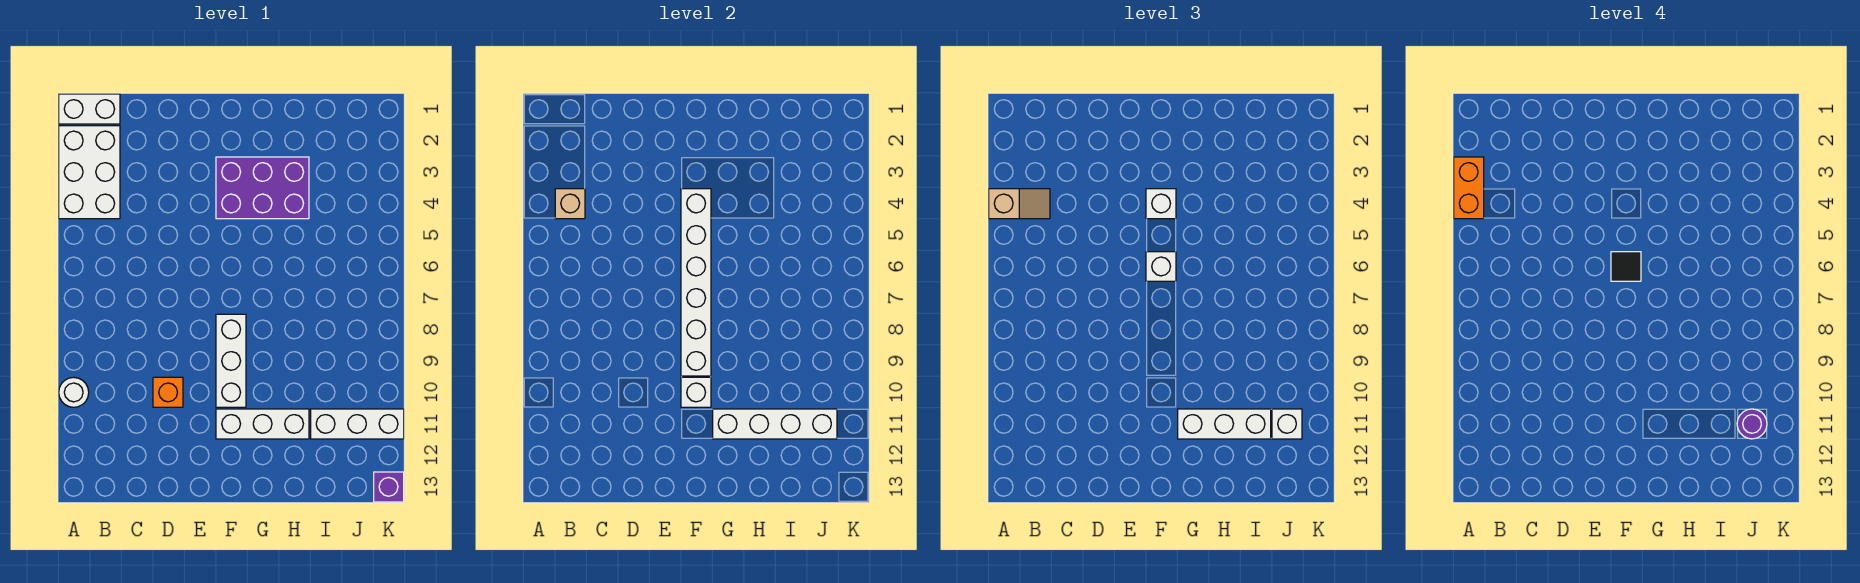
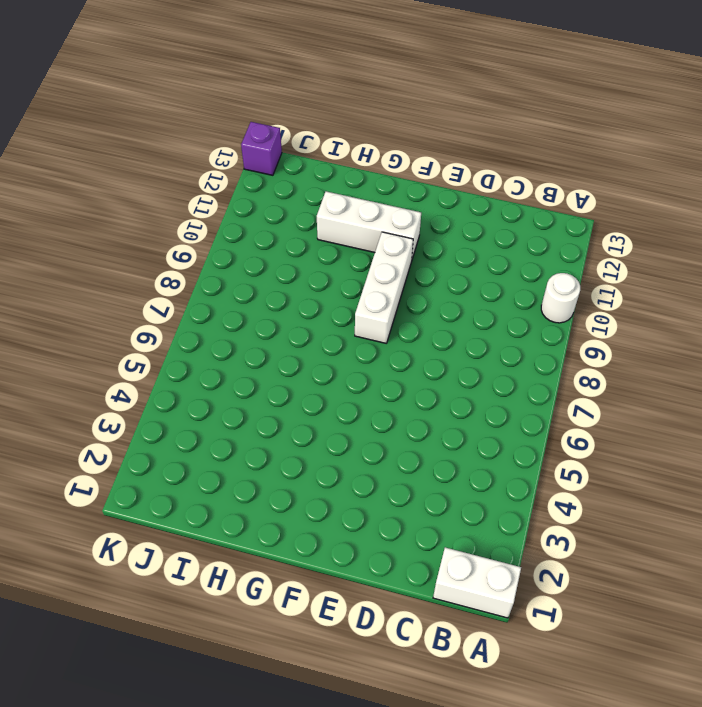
none -> white brick A2:B4 level 1
none -> orange brick D10 level 1
none -> purple brick F3:H4 level 1

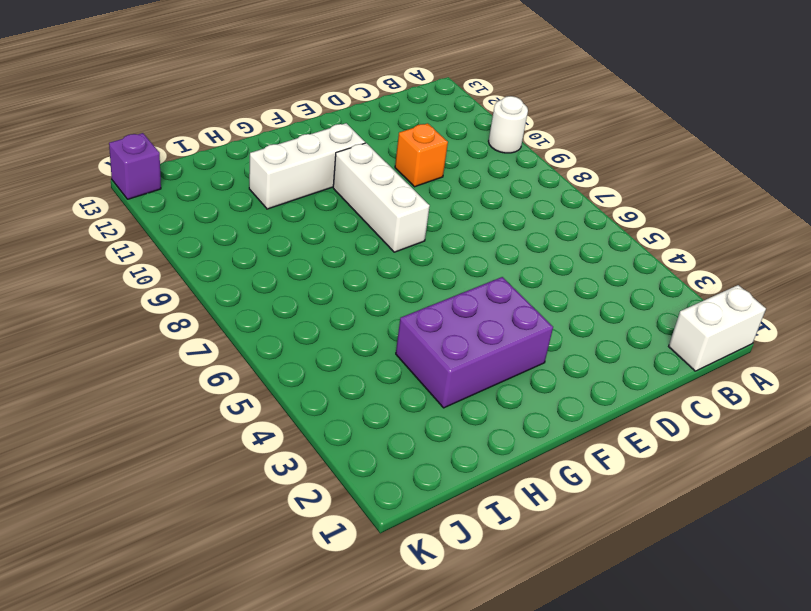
none -> white brick A2:B4 level 1
none -> white brick I11:K11 level 1
none -> tan brick B4 level 2

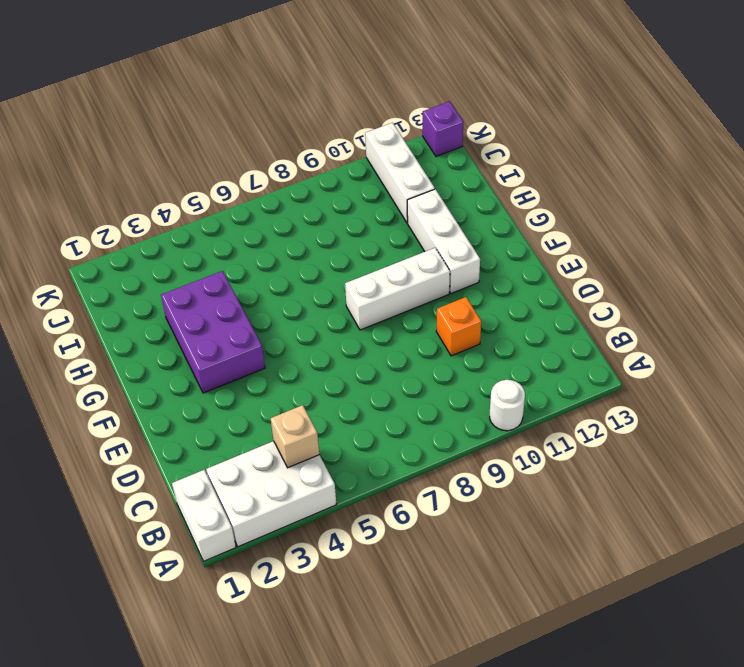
none -> white brick F4:F9 level 2
none -> white brick F10 level 2
none -> white brick G11:J11 level 2

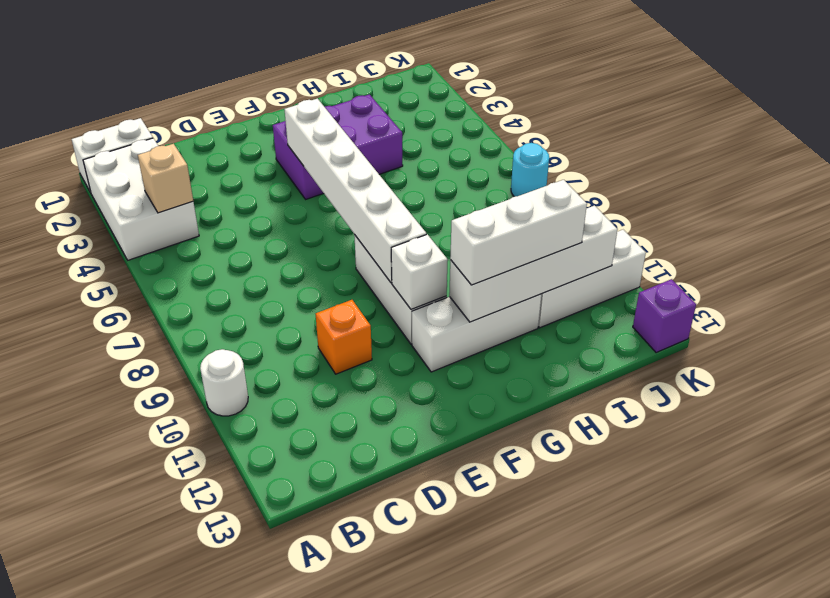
cyan round brick K7 level 1 -> none
none -> tan slope A4:B4 level 3 top A
none -> white brick F4 level 3
none -> white brick F6 level 3

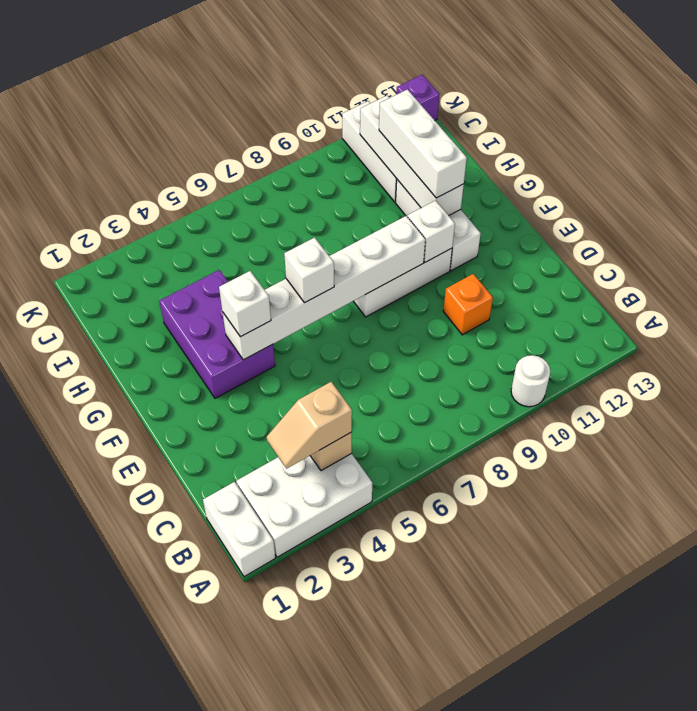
tan slope B3:B4 level 3 top 4 -> tan slope A4:B4 level 3 top A
none -> white brick J11 level 3
none -> orange brick A3:A4 level 4
none -> black tile F6 level 4

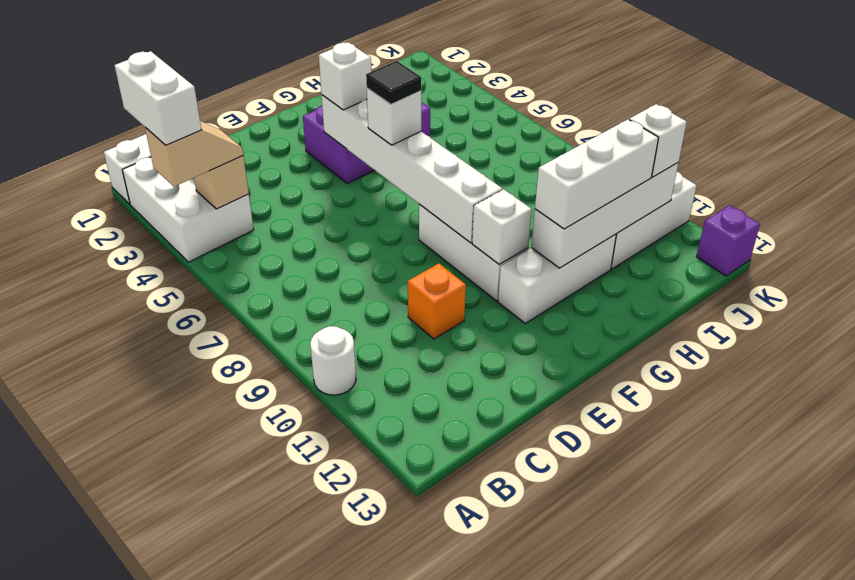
white brick A3:A4 level 4 -> orange brick A3:A4 level 4
none -> purple round brick J11 level 4

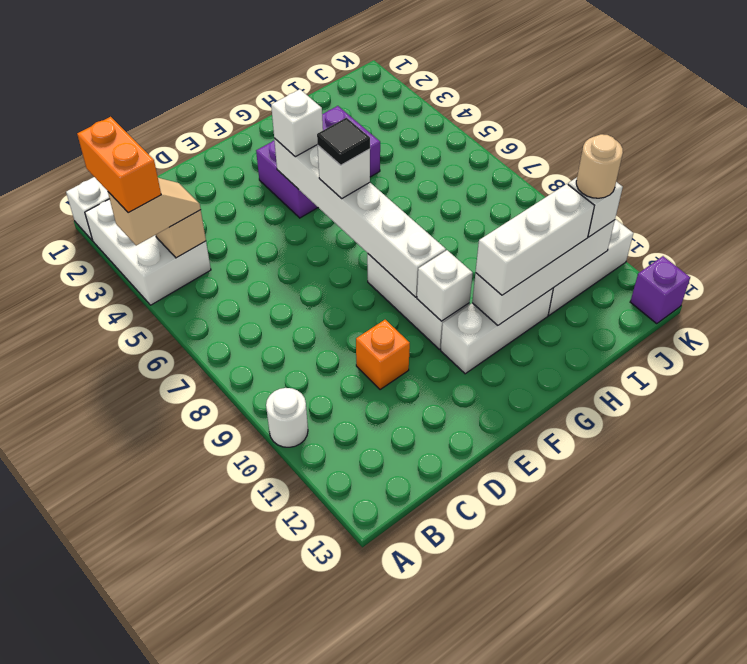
tan round brick J11 level 4 -> purple round brick J11 level 4

